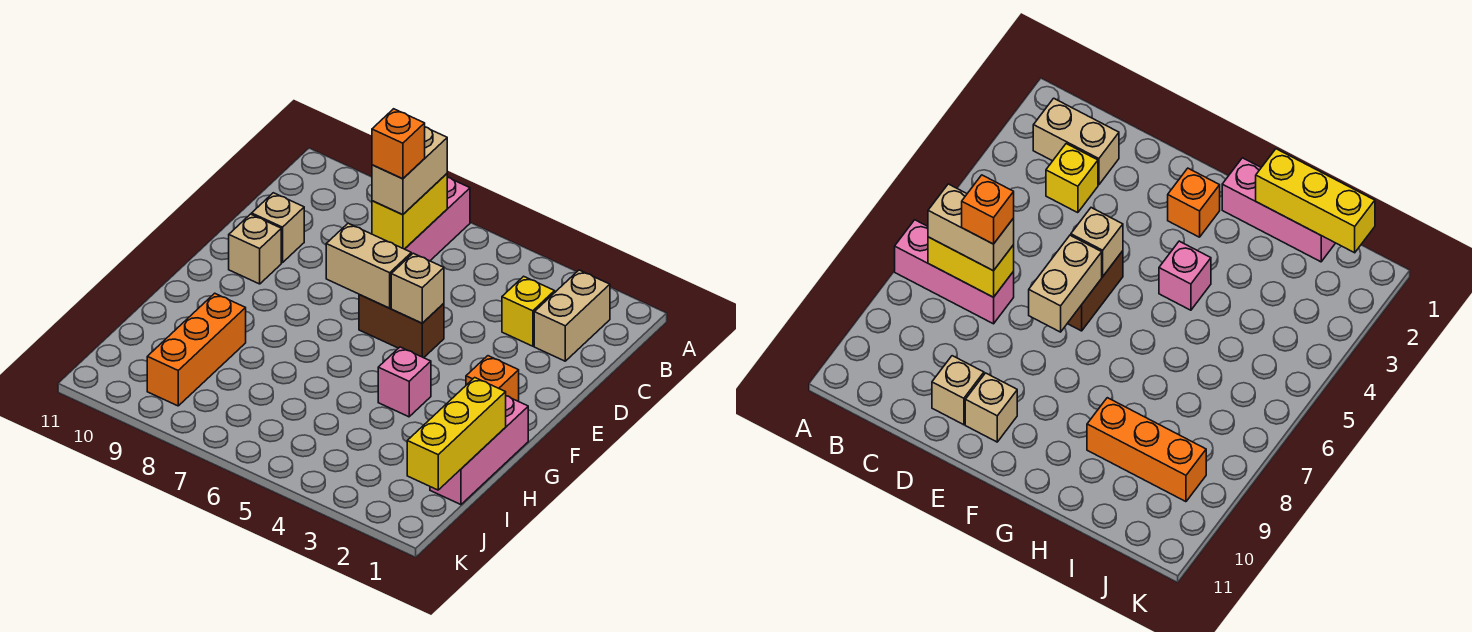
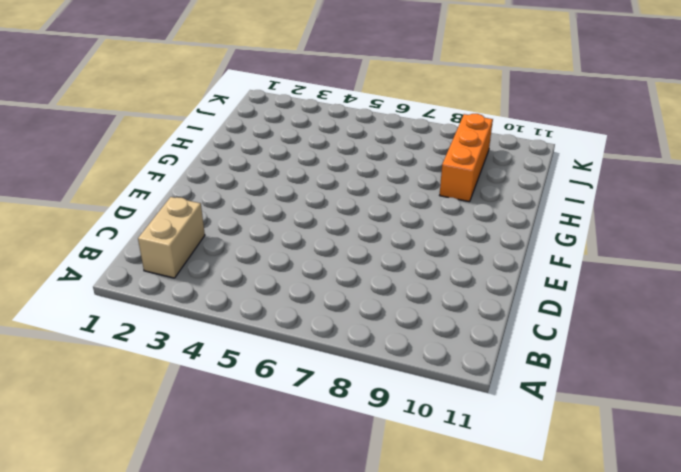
none -> pink brick A7:C7 level 1
none -> yellow brick C3 level 1
none -> tan brick D10 level 1

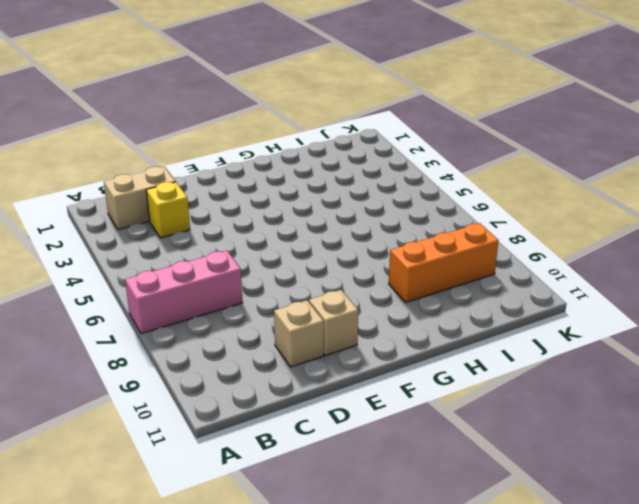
none -> brown brick E5:E6 level 1
none -> orange brick F2 level 1
none -> pink brick G1:I1 level 1

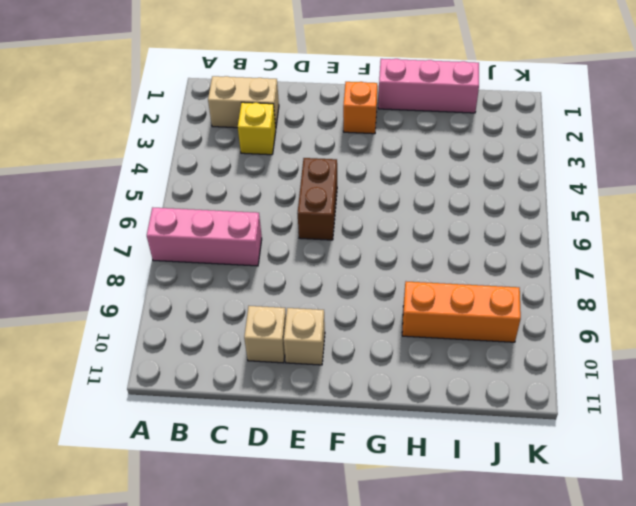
none -> pink brick G4 level 1
none -> yellow brick B7:C7 level 2
none -> tan brick E5 level 2

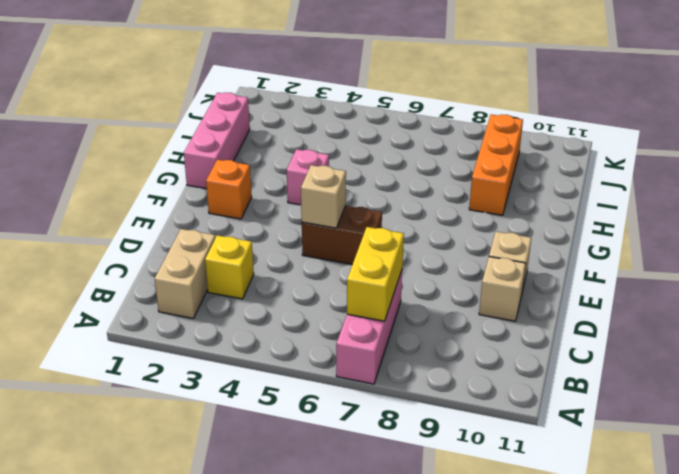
none -> tan brick E6:E7 level 2
none -> yellow brick H1:J1 level 2
none -> tan brick B7:C7 level 3

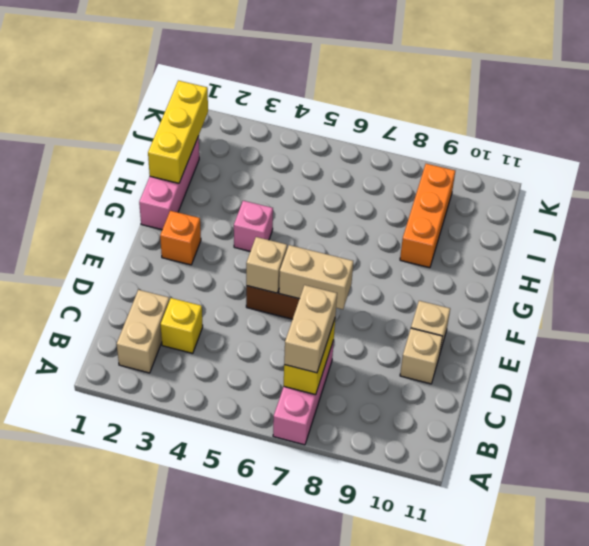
none -> orange brick C7 level 4

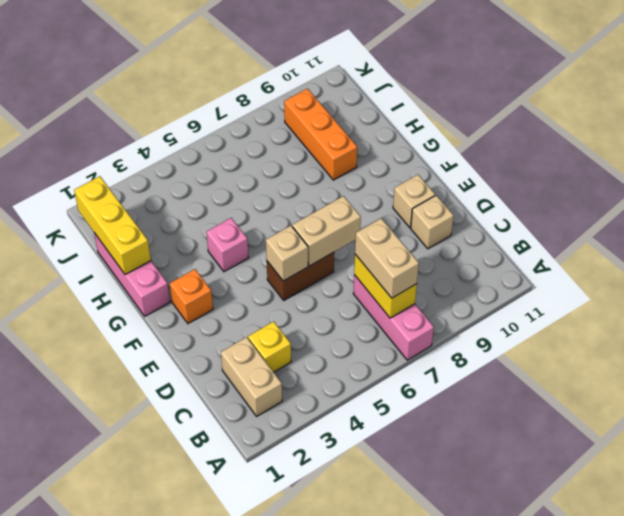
none -> orange brick C7 level 4

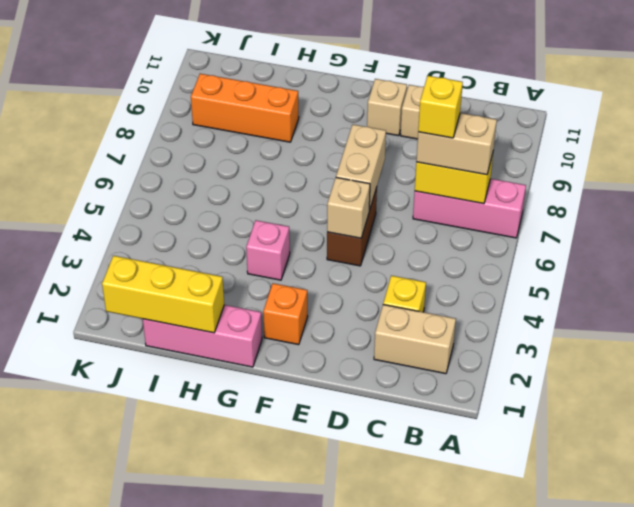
yellow brick C7 level 4 -> orange brick C7 level 4

